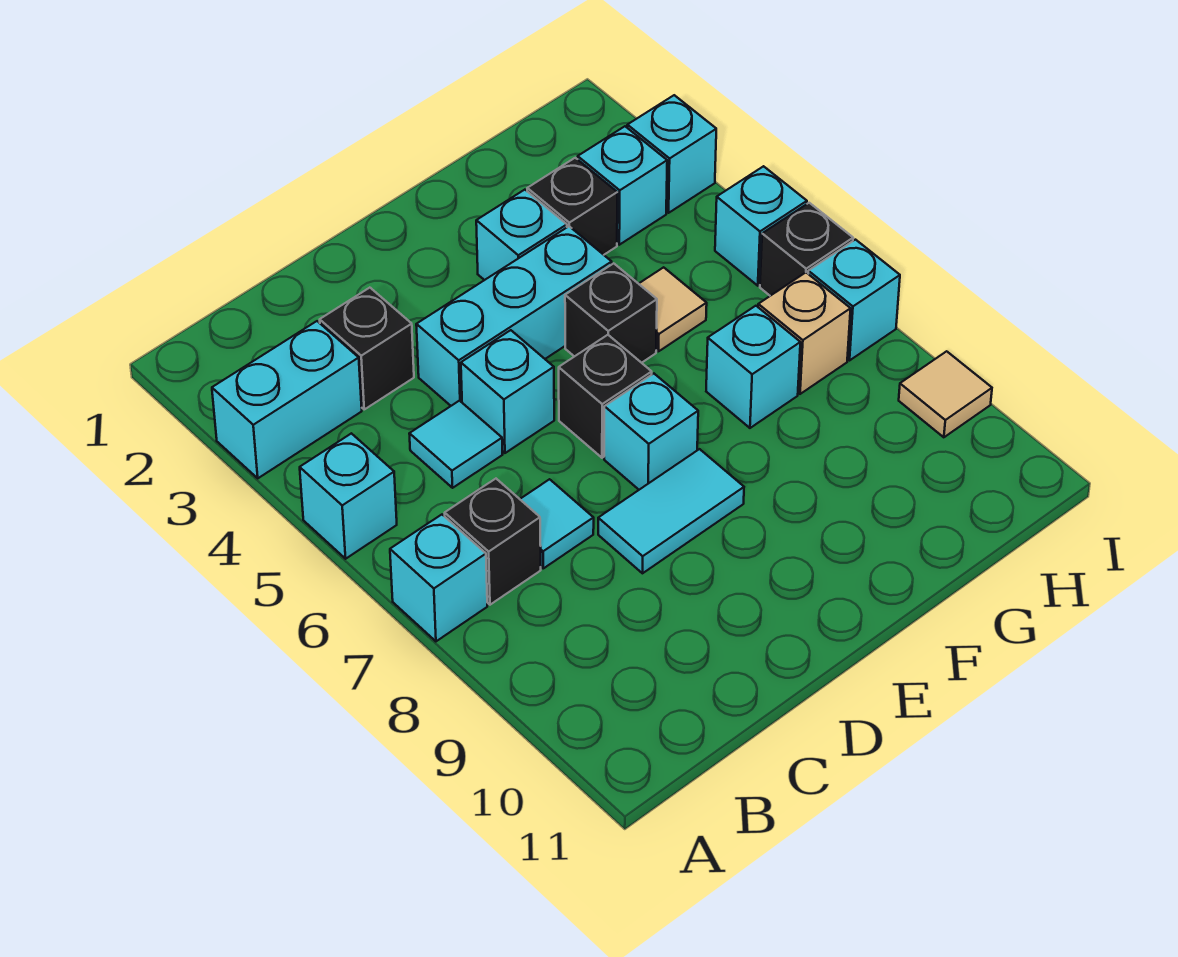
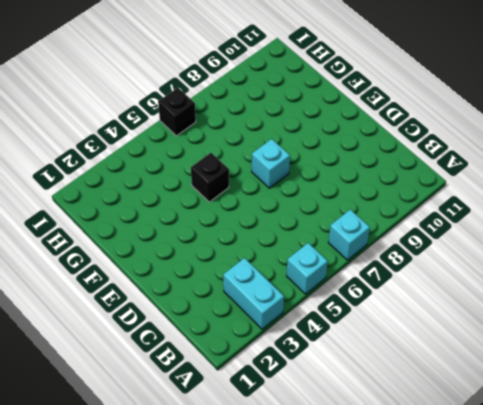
none -> black brick B7 level 1
none -> black brick C3 level 1
none -> cyan tile C5 level 1

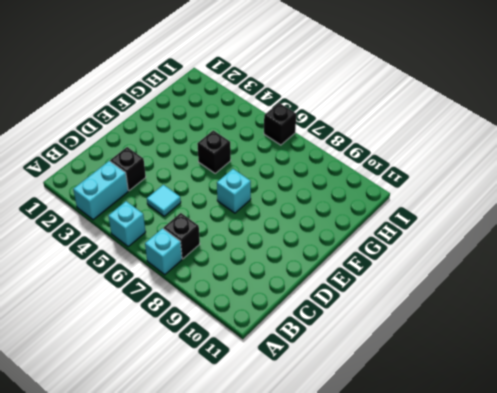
none -> cyan tile C7 level 1
none -> cyan brick D4:F4 level 1
none -> cyan brick D5 level 1

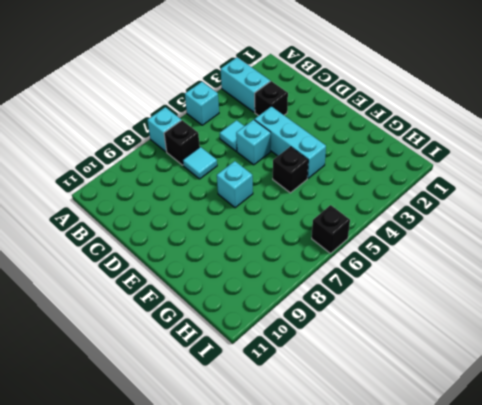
none -> cyan tile D8:E8 level 1
none -> black brick E6 level 1
none -> cyan brick F3 level 1

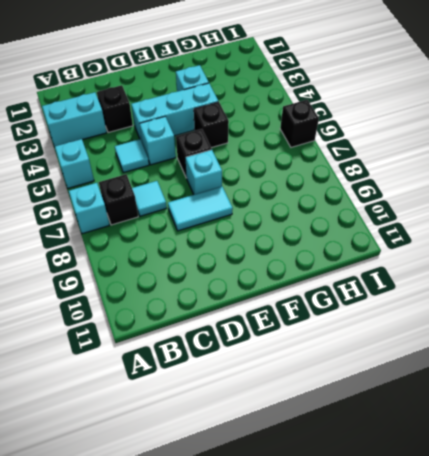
none -> black brick G3 level 1
none -> tan tile G5 level 1
none -> cyan brick G7 level 1

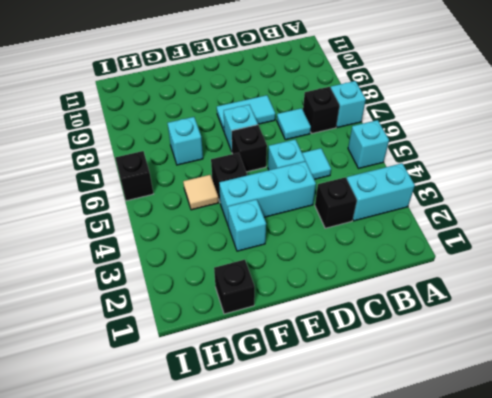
black brick G1 level 1 -> black brick G3 level 1
none -> cyan brick H3 level 1
none -> tan brick H7 level 1
none -> cyan brick I3 level 1

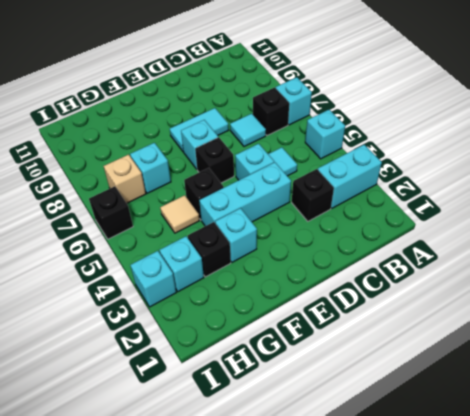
none -> cyan brick I5 level 1
none -> cyan brick I7 level 1
none -> tan tile I9 level 1

